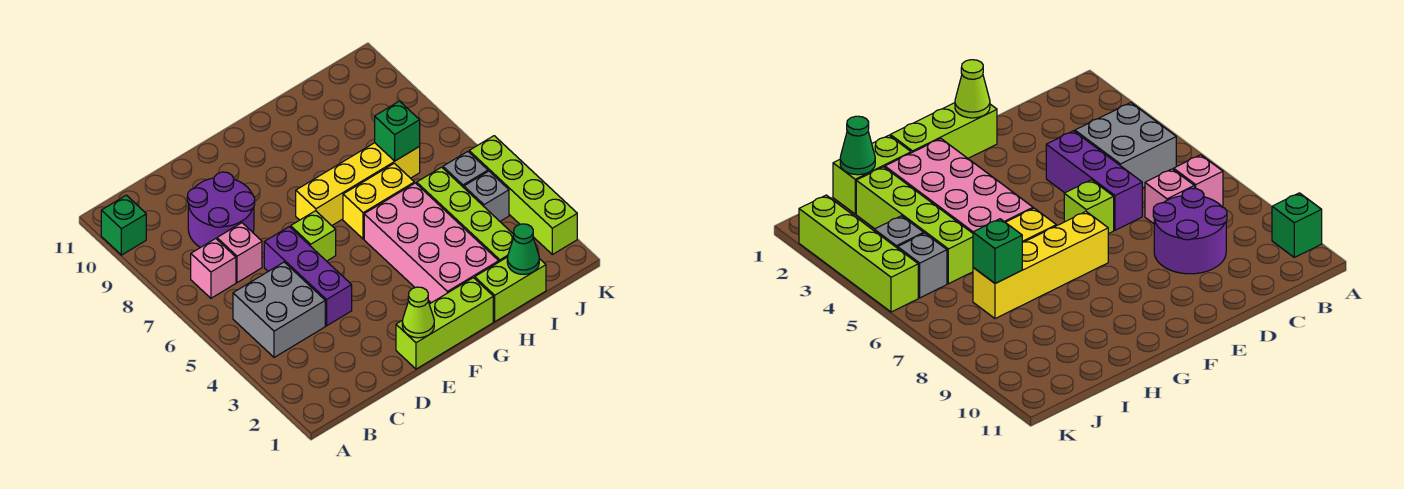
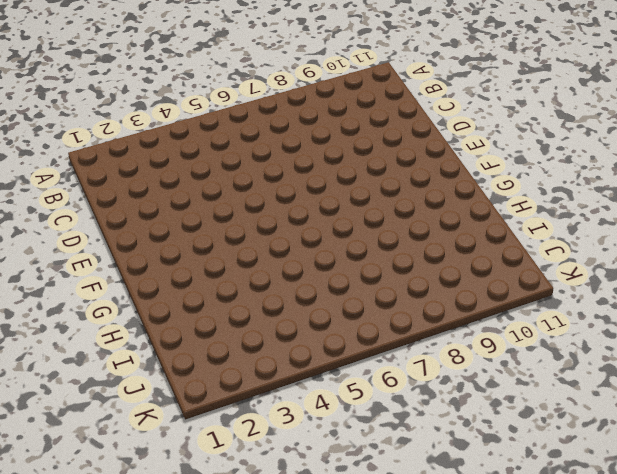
none -> green brick A10 level 1
none -> grey brick B4:C5 level 1
none -> pink brick B7 level 1

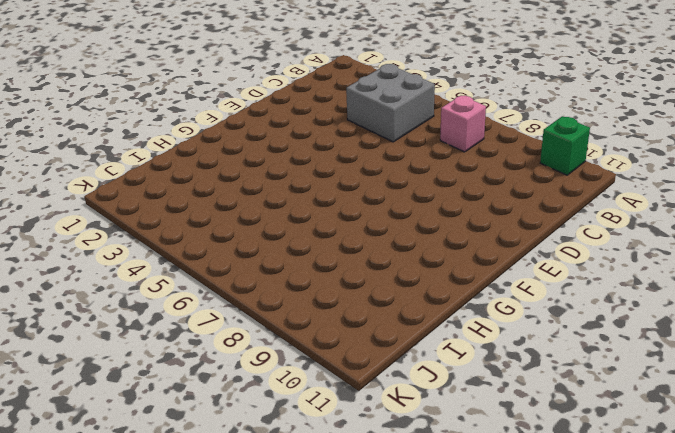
none -> pink brick C7 level 1
none -> purple round brick C8:D9 level 1
none -> purple brick D4:D6 level 1

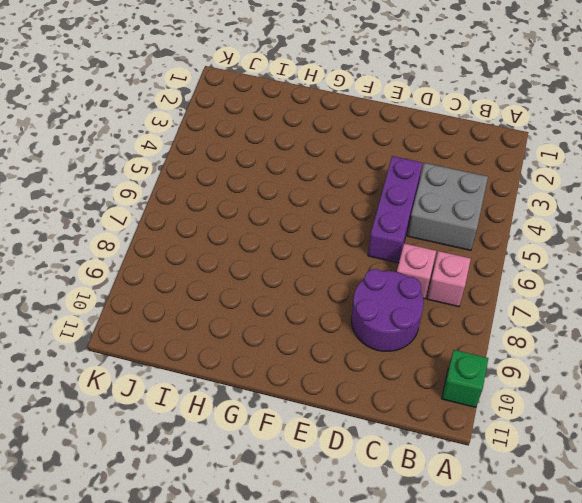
none -> lime brick E1:G1 level 1
none -> lime brick E6 level 1
none -> yellow brick F7:I7 level 1

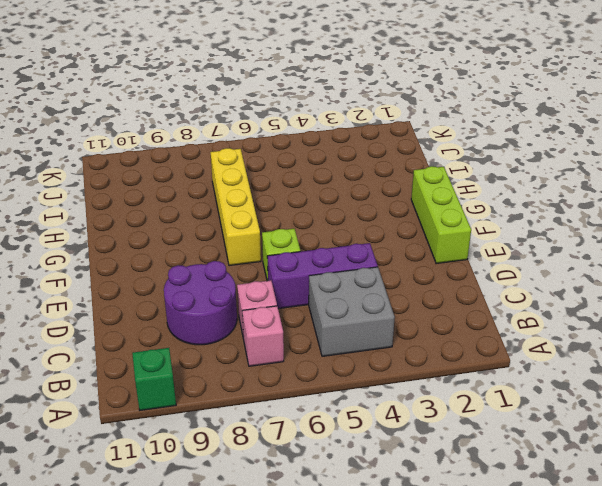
none -> pink brick G2:H5 level 1
none -> yellow brick G6:H6 level 1
none -> lime brick H1:I1 level 1

